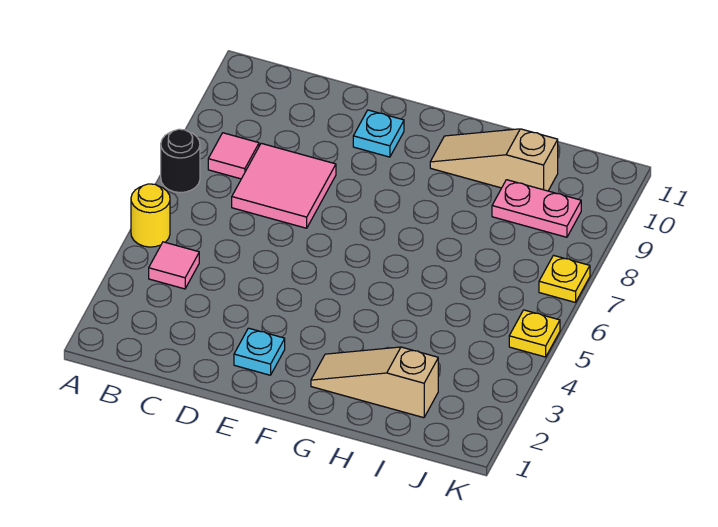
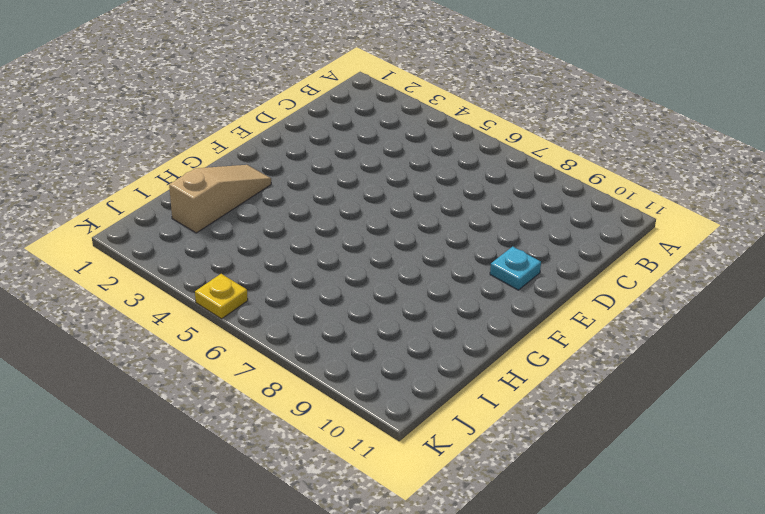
none -> yellow round brick A5 level 1
none -> black round brick A7 level 1
none -> pink tile B4 level 1

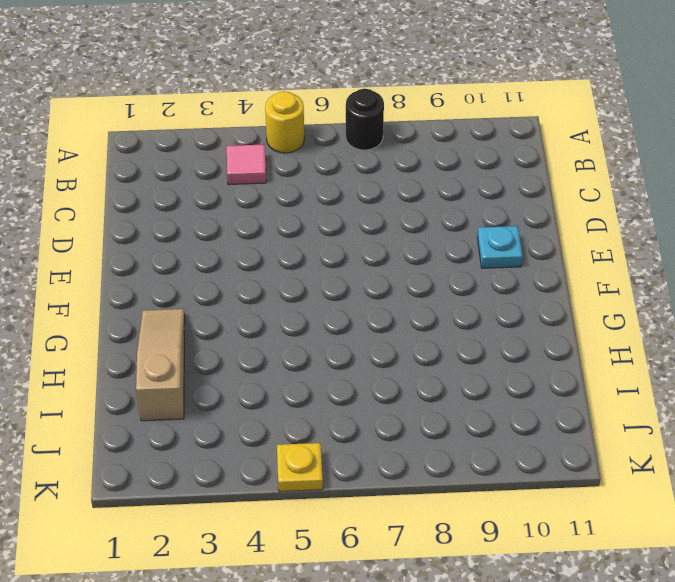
none -> pink tile B8 level 1
none -> pink tile C7:D8 level 1
none -> cyan plate E2 level 1

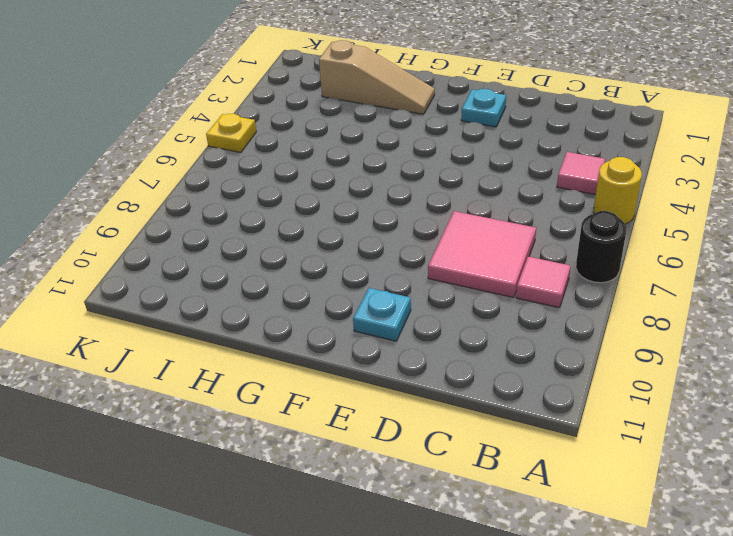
none -> tan slope G10:I10 level 1 top I
none -> pink plate I9:J9 level 1
none -> yellow plate K7 level 1

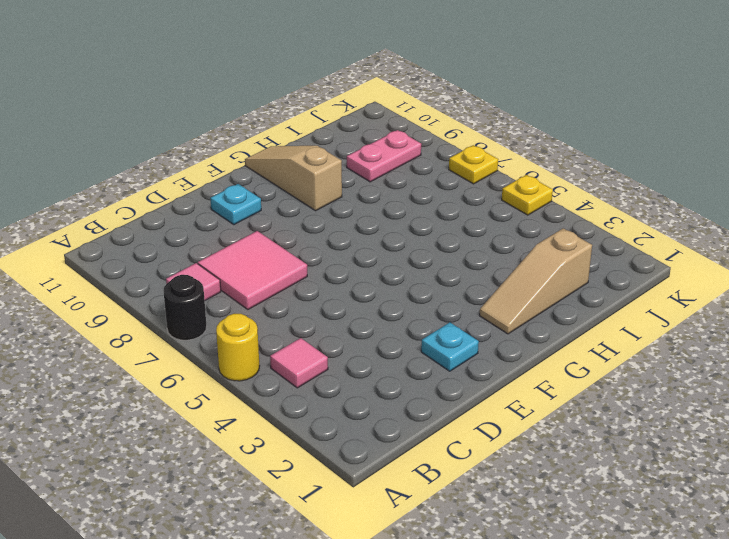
tan slope G9:G11 level 1 top 9 -> tan slope G10:I10 level 1 top I

